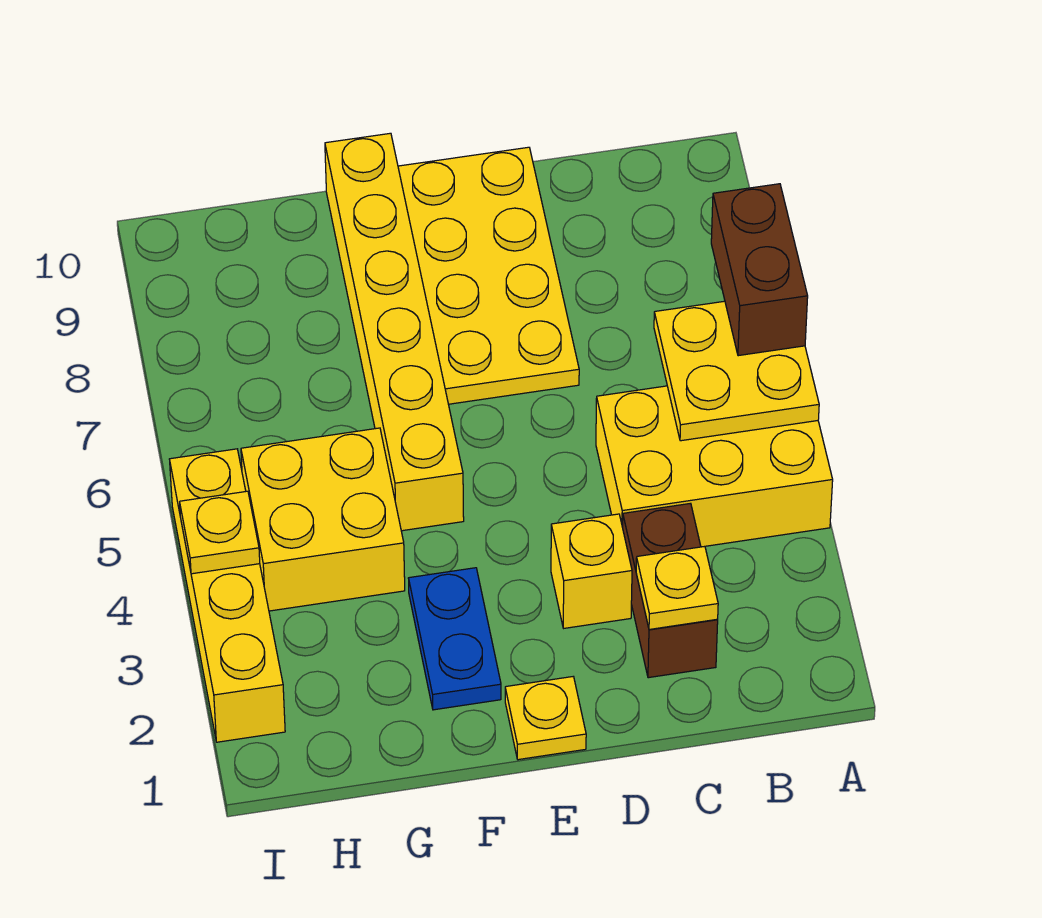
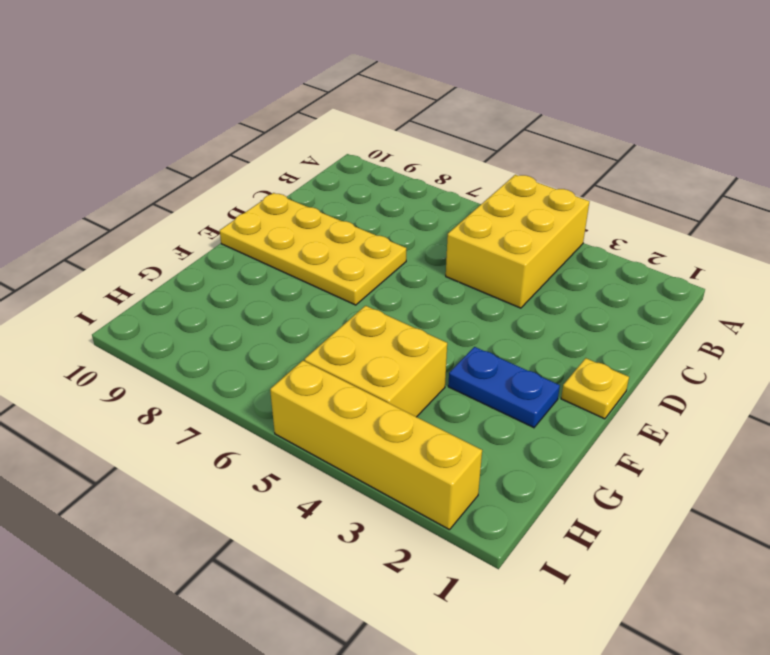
none -> brown brick C2:C3 level 1
none -> yellow brick D3 level 1
none -> yellow brick F5:F10 level 1

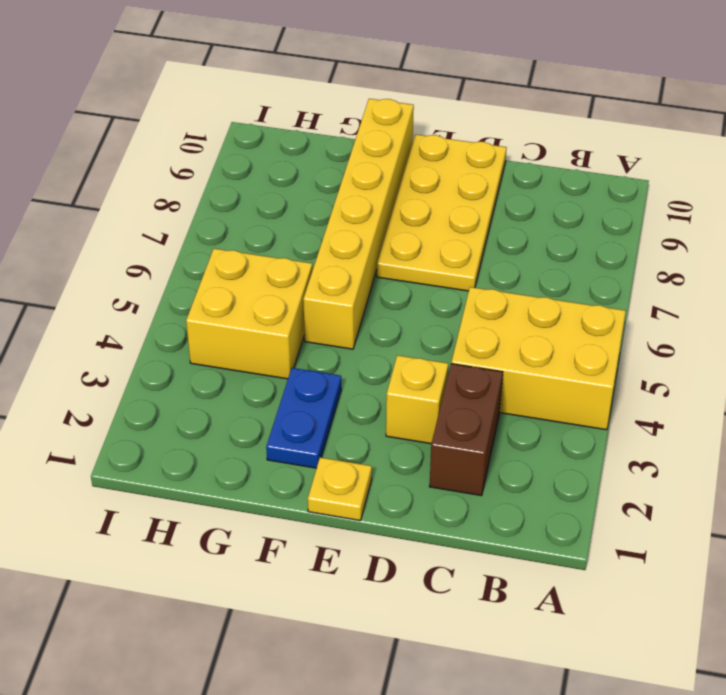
none -> yellow brick I2:I5 level 1
none -> yellow plate A5:B6 level 2
none -> yellow plate C2 level 2

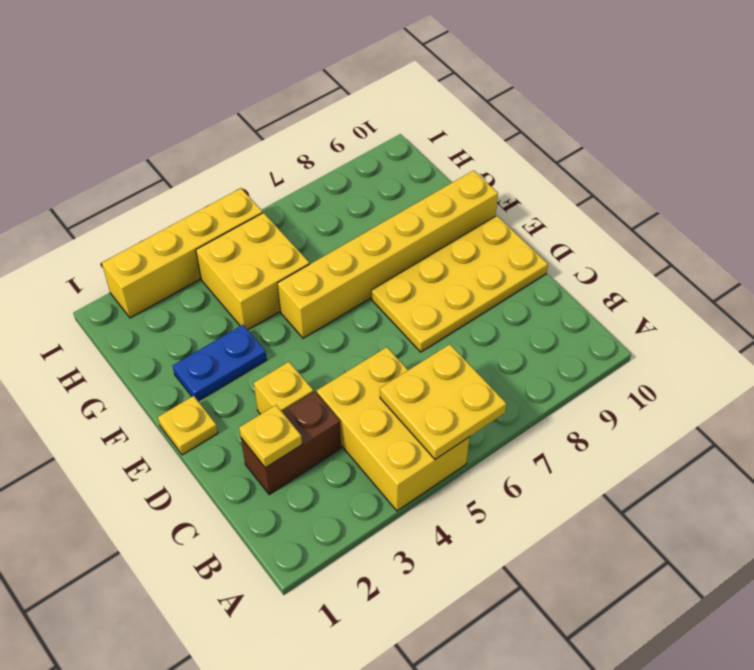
none -> yellow plate I4 level 2
none -> brown brick A6:A7 level 3

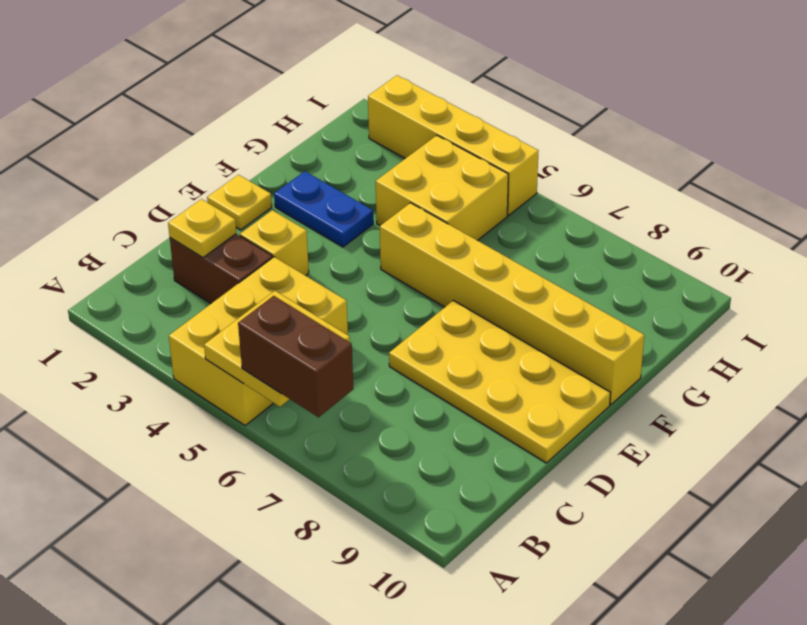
none -> yellow plate I4 level 2

